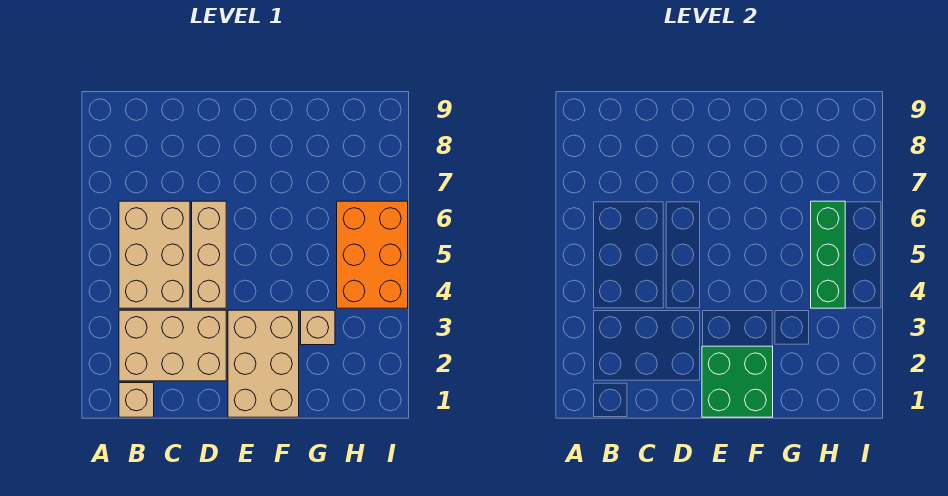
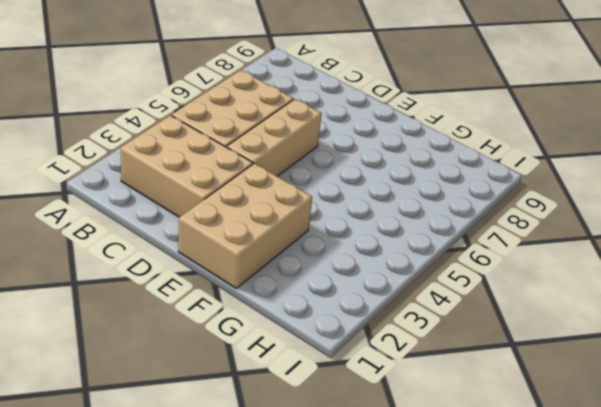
none -> tan brick B1 level 1
none -> tan brick G3 level 1

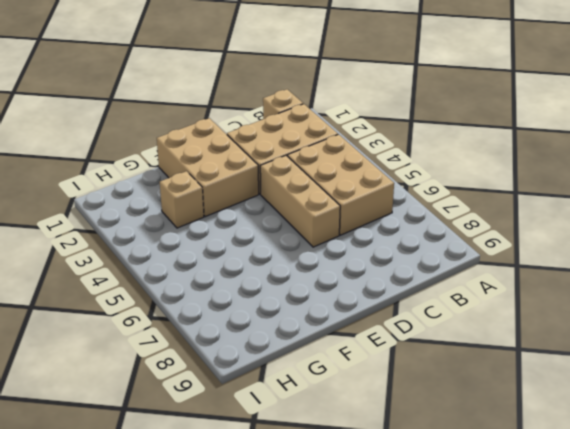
none -> orange brick H4:I6 level 1
none -> green brick E1:F2 level 2

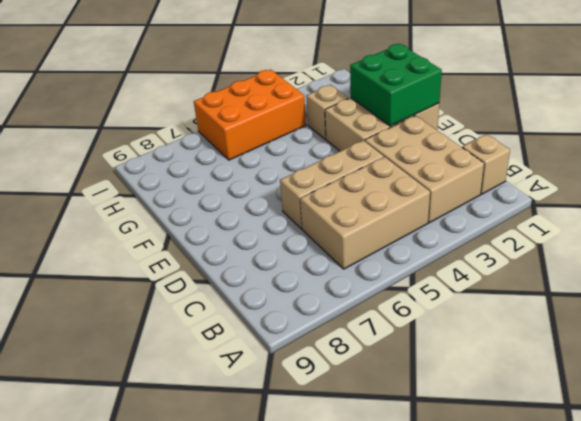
none -> green brick H4:H6 level 2

